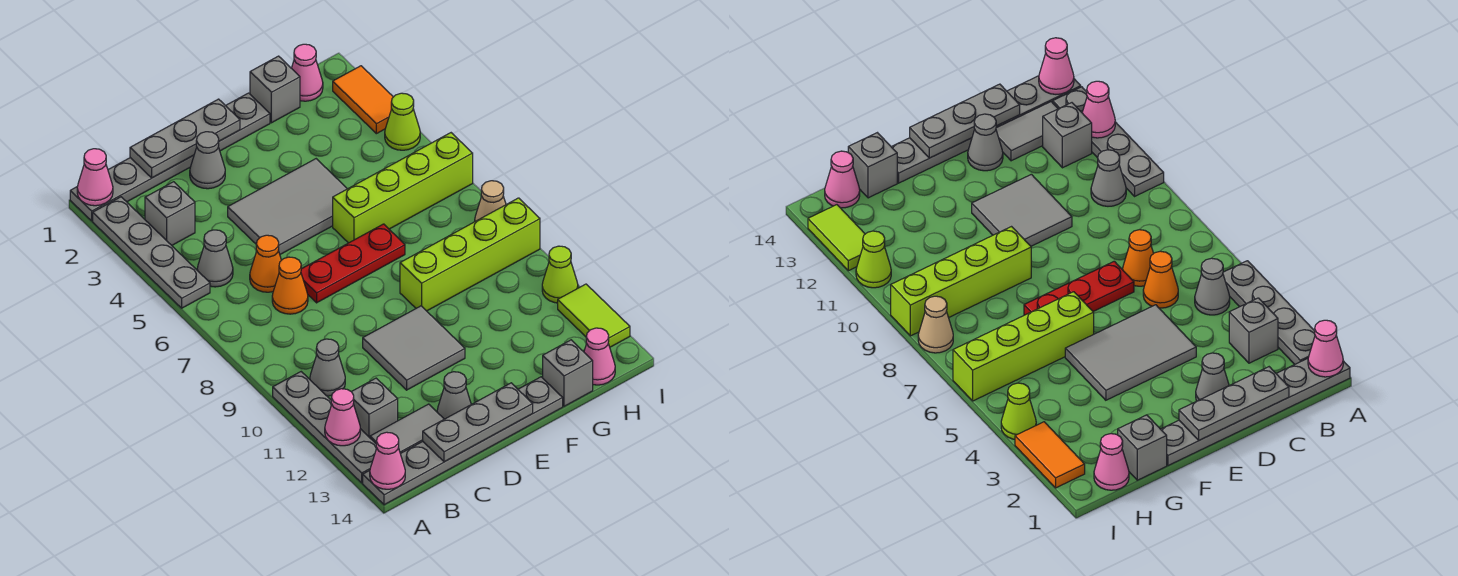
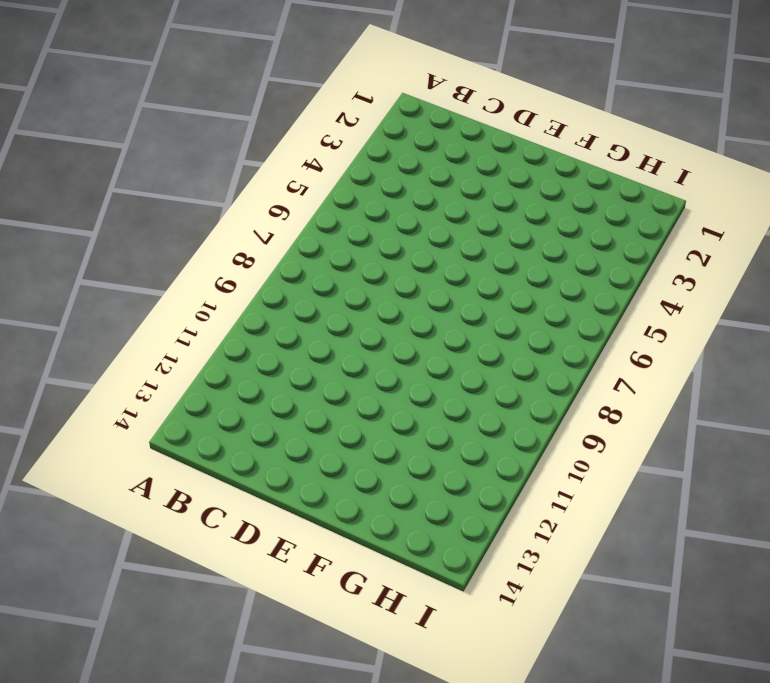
none -> grey plate A1:F1 level 1
none -> grey plate A2:A5 level 1
none -> grey plate A10:A13 level 1
none -> grey plate A14:F14 level 1

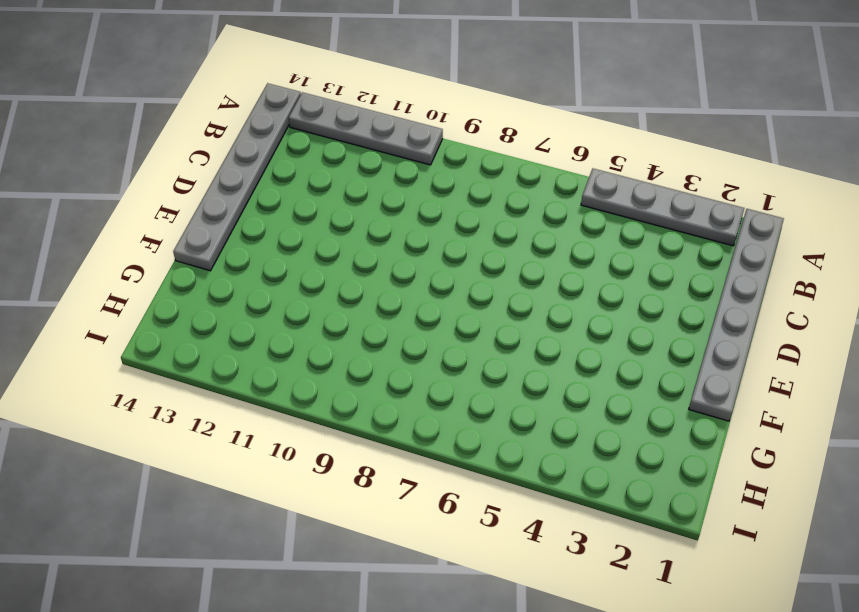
none -> grey brick B3 level 1
none -> grey cone B5 level 1
none -> grey cone B10 level 1
none -> grey brick B12 level 1

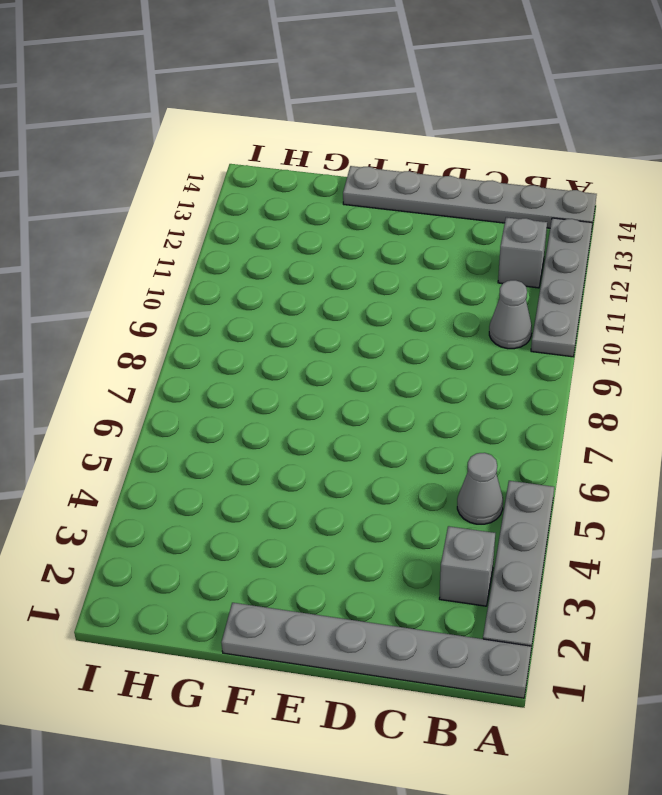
none -> grey tile B13:C13 level 1
none -> orange cone C6 level 1
none -> orange cone C7 level 1
none -> grey cone D2 level 1

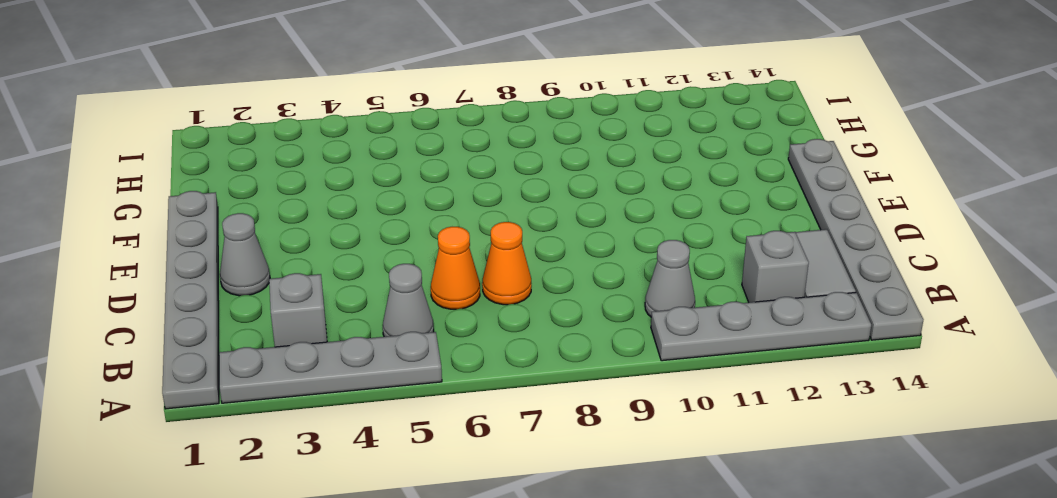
none -> grey tile D4:F5 level 1
none -> red plate D7:F7 level 1
none -> grey tile D10:E11 level 1
none -> grey cone D13 level 1

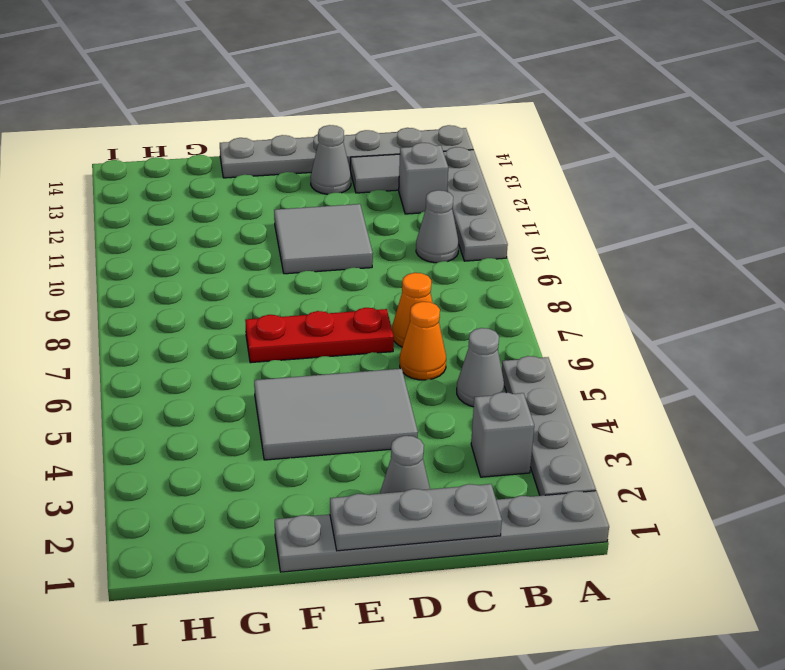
none -> lime brick F6:I6 level 1
none -> lime brick F9:I9 level 1
none -> grey brick G1 level 1
none -> grey brick G14 level 1

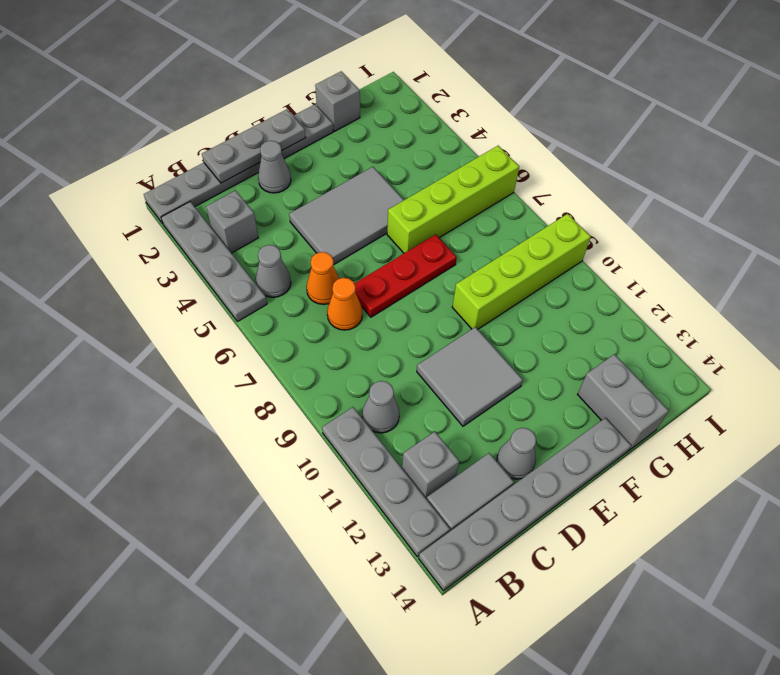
grey brick G13:G14 level 1 -> grey brick G14 level 1
none -> pink cone H1 level 1
none -> pink cone H14 level 1
none -> orange tile I2:I3 level 1
none -> lime cone I4 level 1

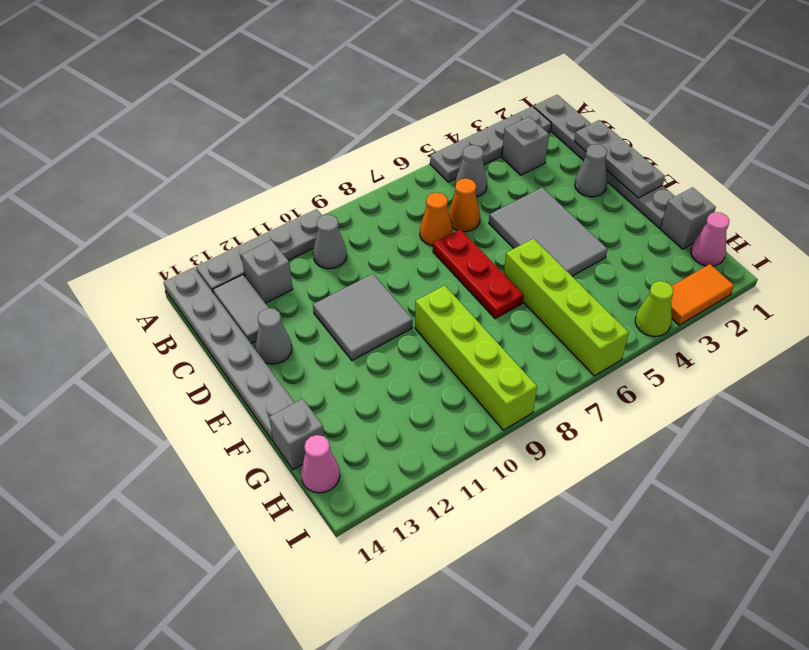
none -> tan cone I8 level 1
none -> lime cone I11 level 1
none -> lime tile I12:I13 level 1
none -> pink cone A1 level 2

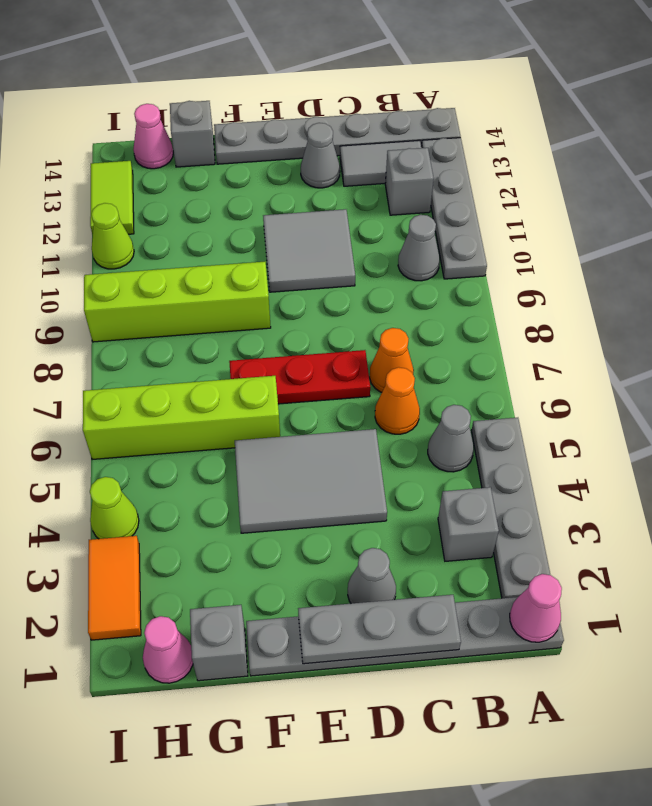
none -> tan cone I8 level 1
none -> pink cone A12 level 2
none -> pink cone A14 level 2
none -> grey plate C14:E14 level 2

